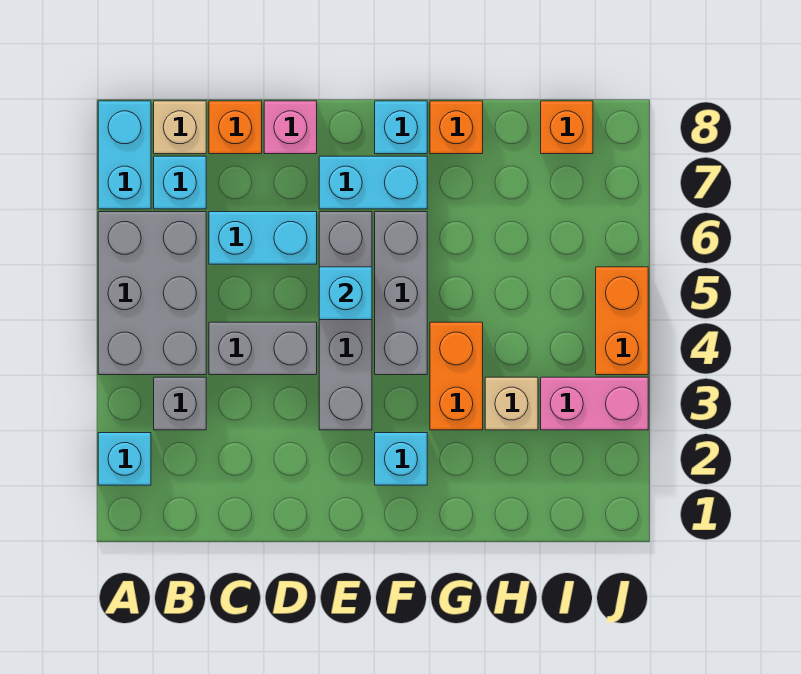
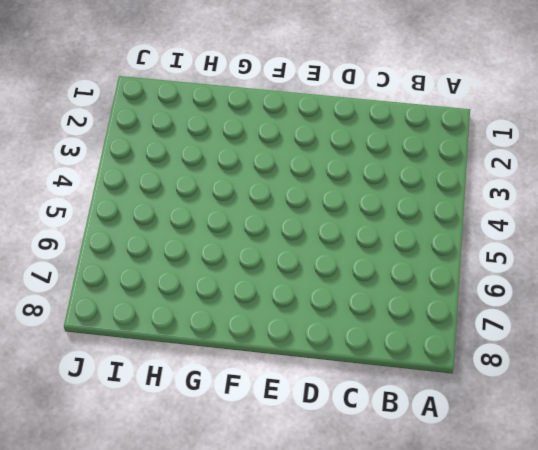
none -> cyan brick A2 level 1
none -> grey brick A4:B6 level 1
none -> cyan brick A7:A8 level 1

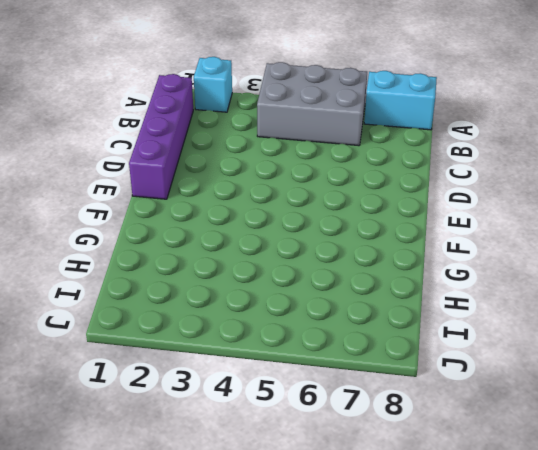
purple brick B1:E1 level 1 -> none
none -> grey brick B3 level 1
none -> cyan brick B7 level 1
none -> tan brick B8 level 1

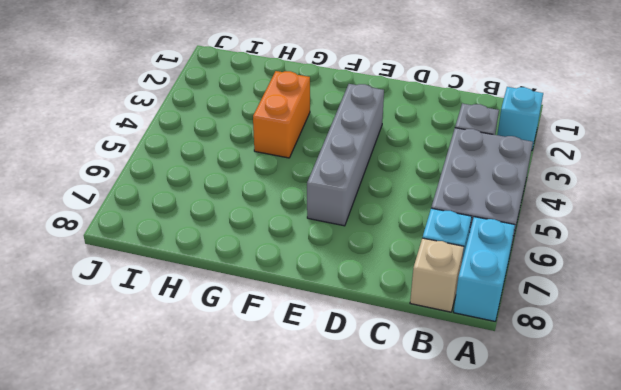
none -> grey brick C4:D4 level 1
none -> cyan brick C6:D6 level 1
none -> orange brick C8 level 1

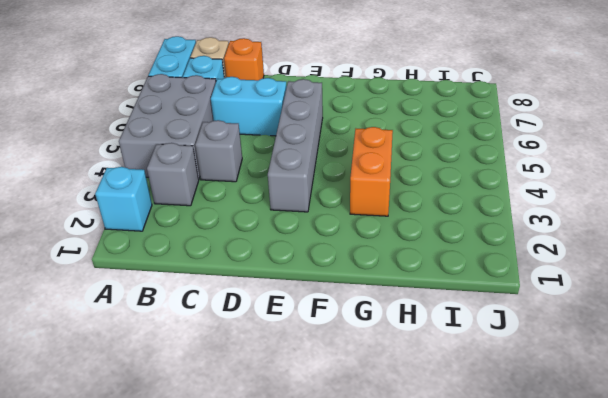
grey brick C4 level 1 -> grey brick C4:D4 level 1
none -> pink brick D8 level 1
none -> cyan brick E7:F7 level 1
none -> cyan brick F2 level 1

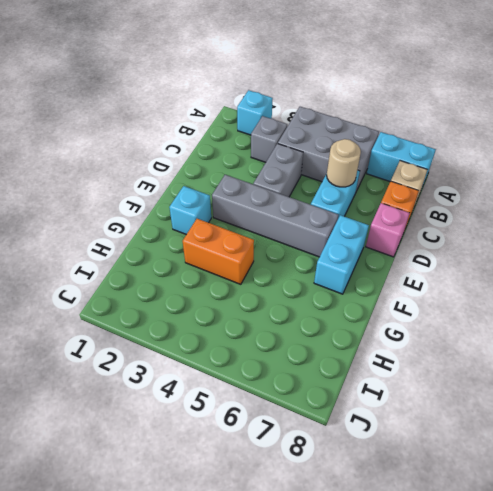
tan round brick C6 level 2 -> none
none -> cyan brick B7 level 1
none -> grey brick F4:F6 level 1
none -> cyan brick F8 level 1

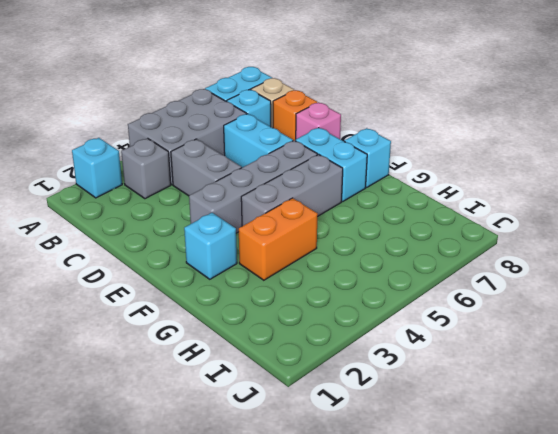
none -> orange brick G8 level 1
none -> tan brick H3 level 1
none -> pink brick I3:J3 level 1

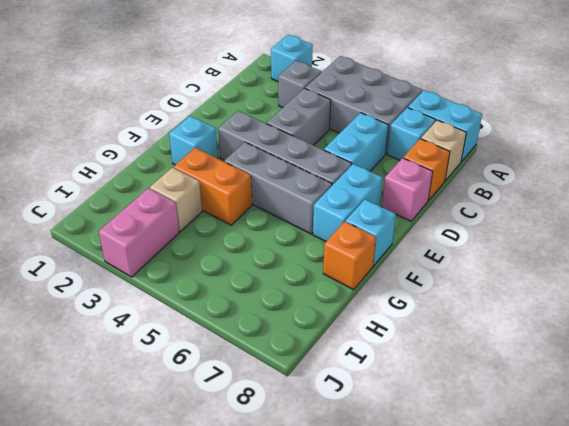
none -> orange brick I8 level 1
none -> orange brick J4:J5 level 1
none -> cyan brick E5 level 2

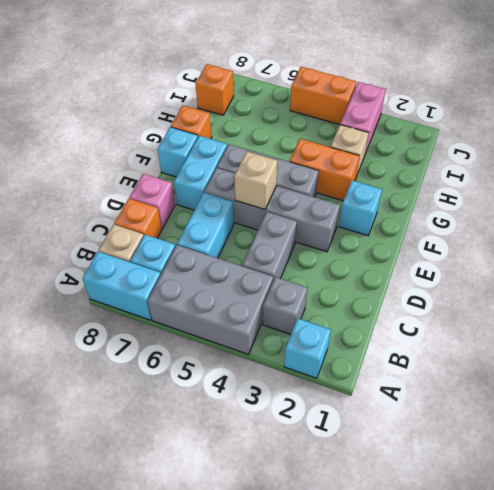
tan brick E5 level 2 -> cyan brick E5 level 2

